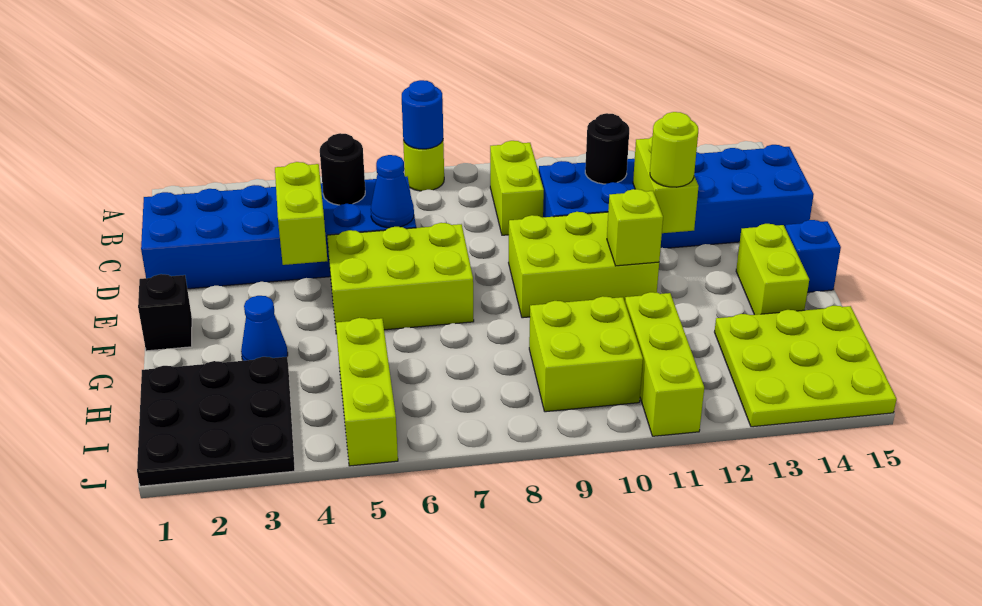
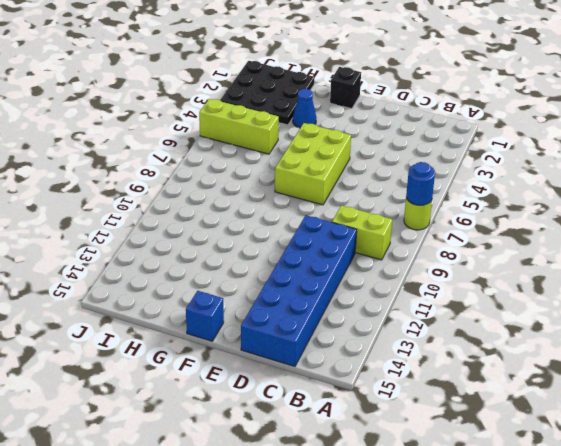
none -> blue brick C1:D6 level 1
none -> lime brick E9:F11 level 1
none -> lime brick F14:G14 level 1

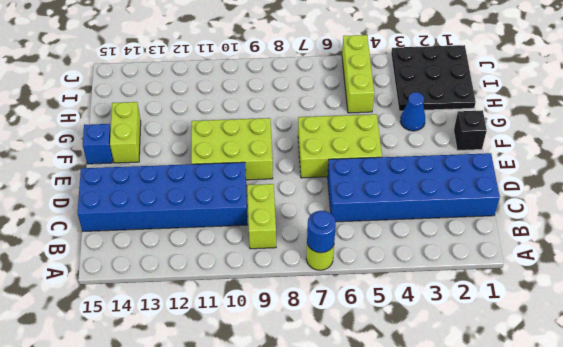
none -> lime brick H9:I10 level 1
none -> lime brick H11:J11 level 1
none -> lime plate H13:J15 level 1

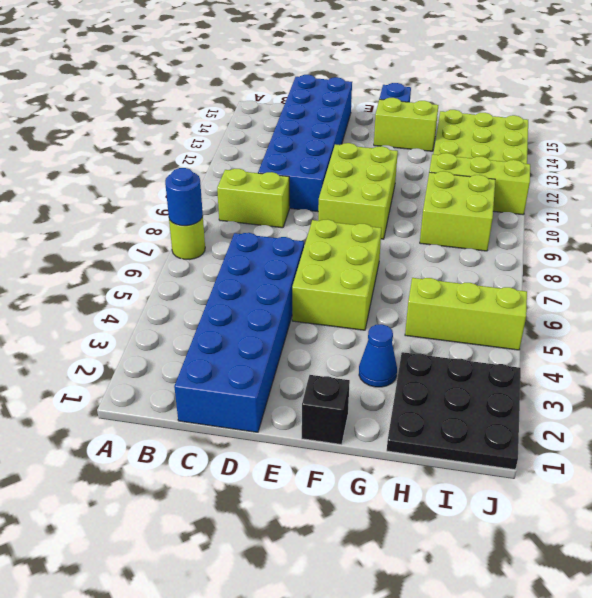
none -> black round brick C5 level 2
none -> black round brick C11 level 2
none -> lime brick D4:E4 level 2

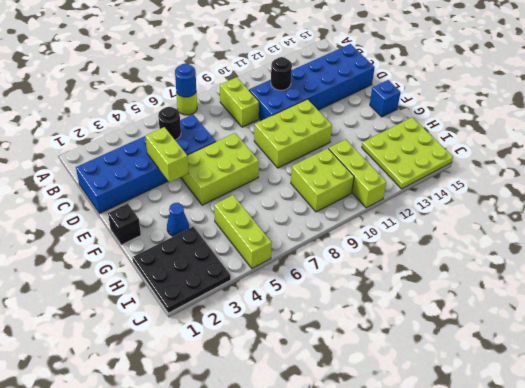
none -> lime brick F14:G14 level 1
none -> blue cone D6 level 2
none -> lime brick D12:E12 level 2

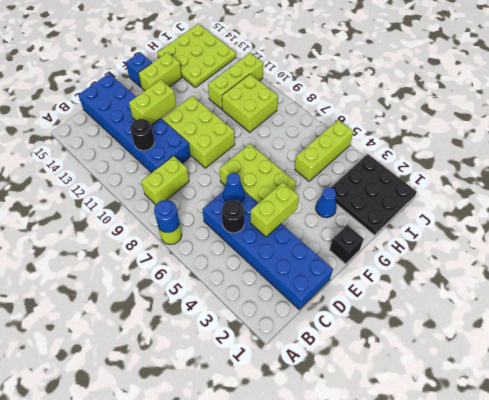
none -> lime brick F11 level 2
none -> lime round brick E12 level 3

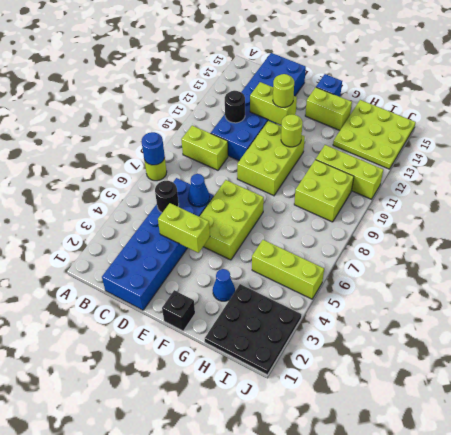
lime round brick F11 level 2 -> lime brick F11 level 2

